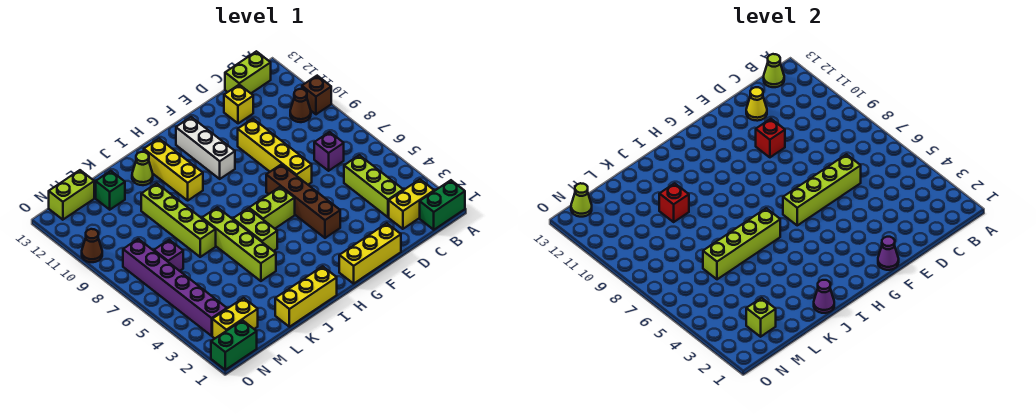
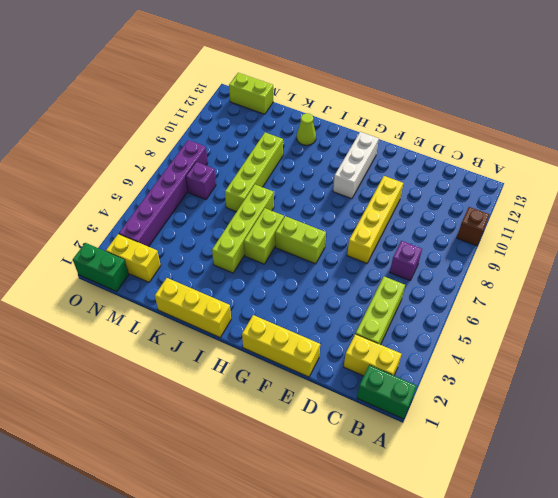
none -> brown cone B10 level 1
none -> lime brick B13:C13 level 1
none -> yellow brick D12 level 1
none -> brown brick F4:F7 level 1

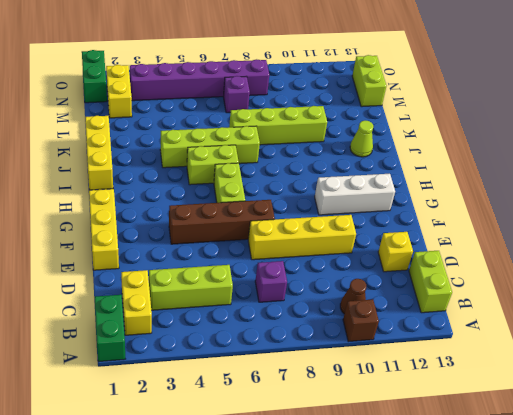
none -> yellow brick I10:I12 level 1
none -> green brick L12 level 1
none -> brown cone O10 level 1
none -> lime cone B13 level 2

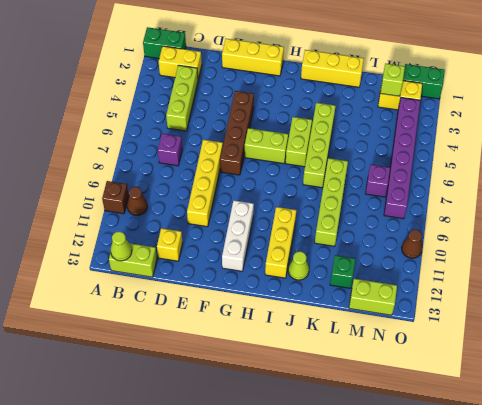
none -> lime brick D6:G6 level 2
none -> yellow cone D12 level 2
none -> red brick E10 level 2
none -> purple cone F1 level 2

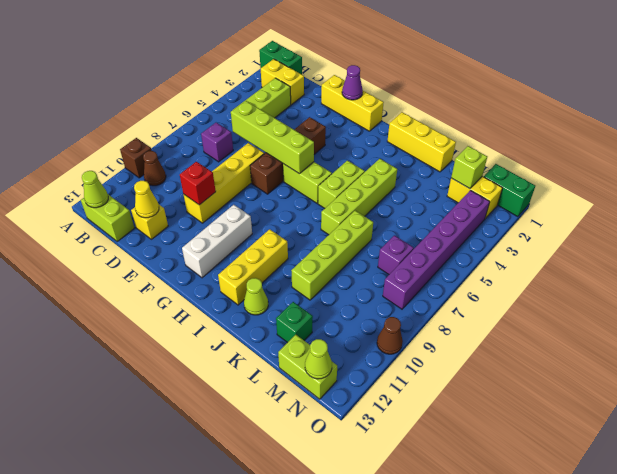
none -> lime brick I6:L6 level 2
none -> purple cone J1 level 2
none -> red brick K10 level 2

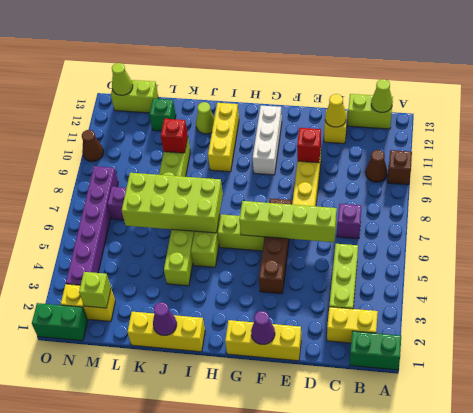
lime brick I6:L7 level 2 -> lime brick I6:L6 level 2

